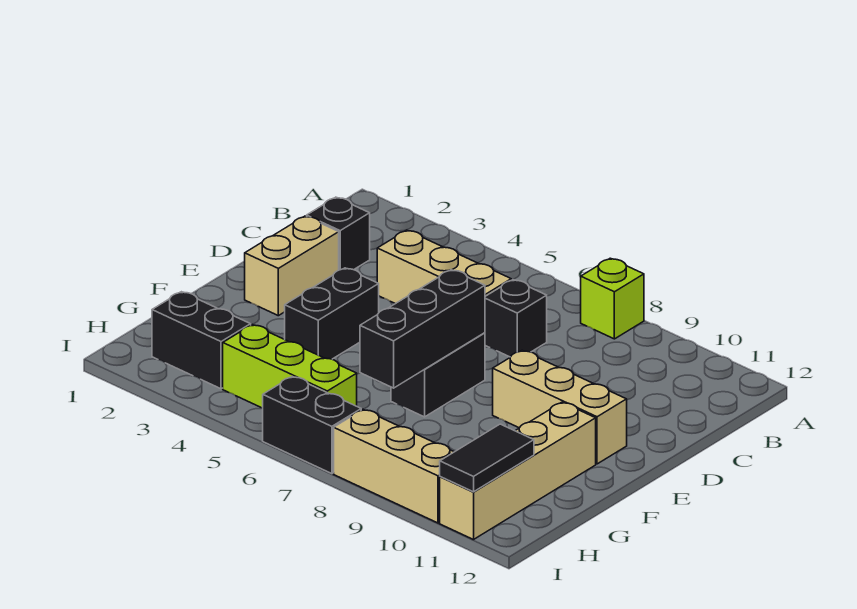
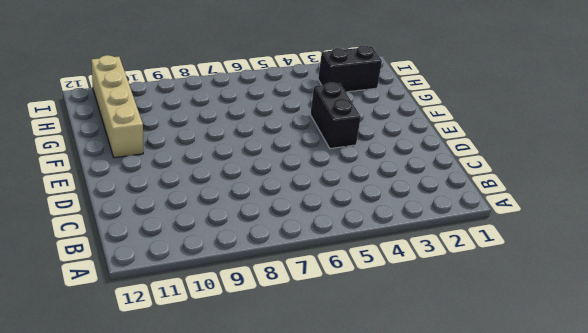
none -> lime brick A8 level 1
none -> black brick C2 level 1
none -> tan brick C4:C6 level 1

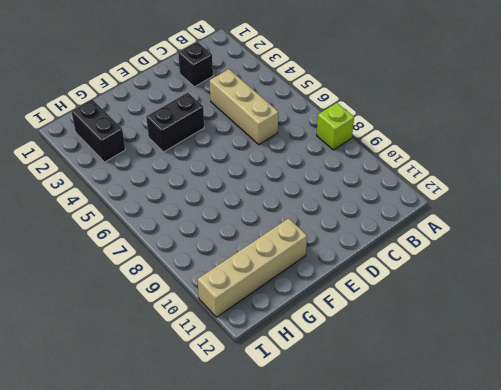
none -> black brick C7 level 1
none -> tan brick D2:E2 level 1
none -> black brick E7:F7 level 1

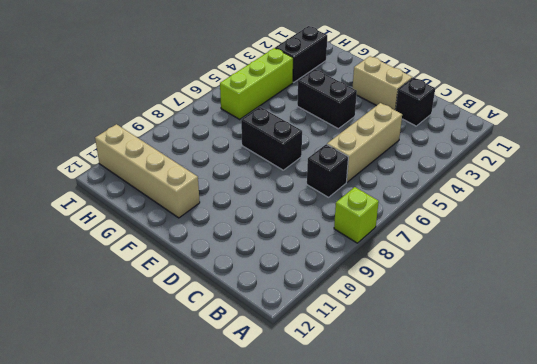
none -> tan brick E9:E11 level 1
none -> black brick I6:I7 level 1
none -> tan brick I8:I10 level 1

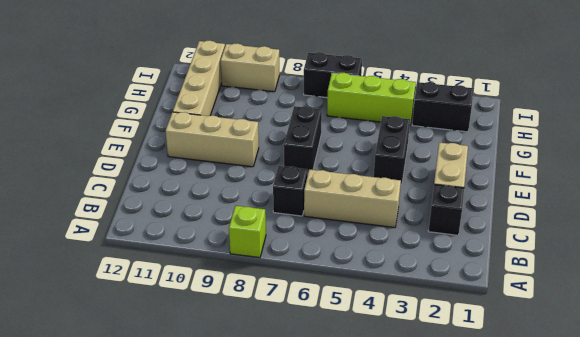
tan brick I9:I10 level 1 -> tan brick I8:I10 level 1
none -> black brick E7:G7 level 2
none -> black tile H11:I11 level 2

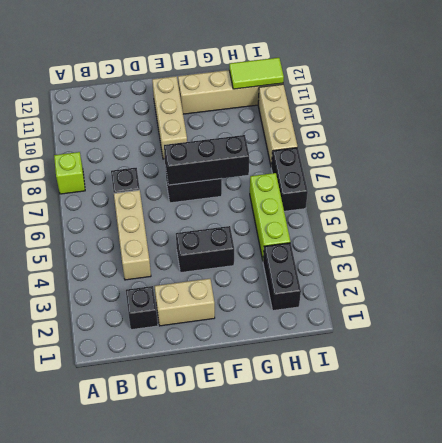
lime tile H11:I11 level 2 -> black tile H11:I11 level 2

